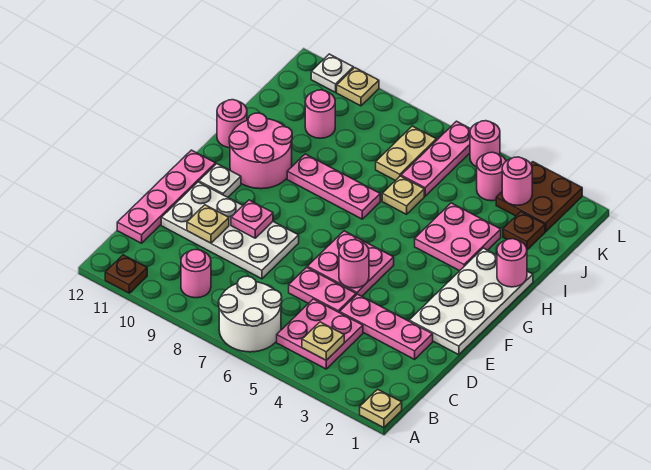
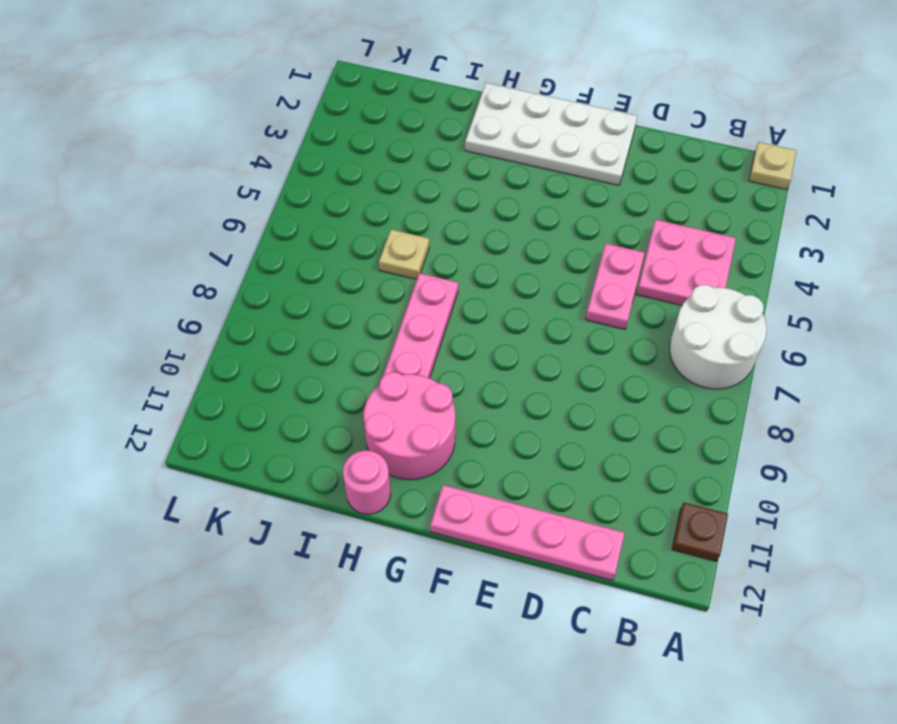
none -> pink round brick B9 level 1
none -> pink plate D2:D4 level 1
none -> white plate D8:E11 level 1
none -> pink plate E5:F6 level 1

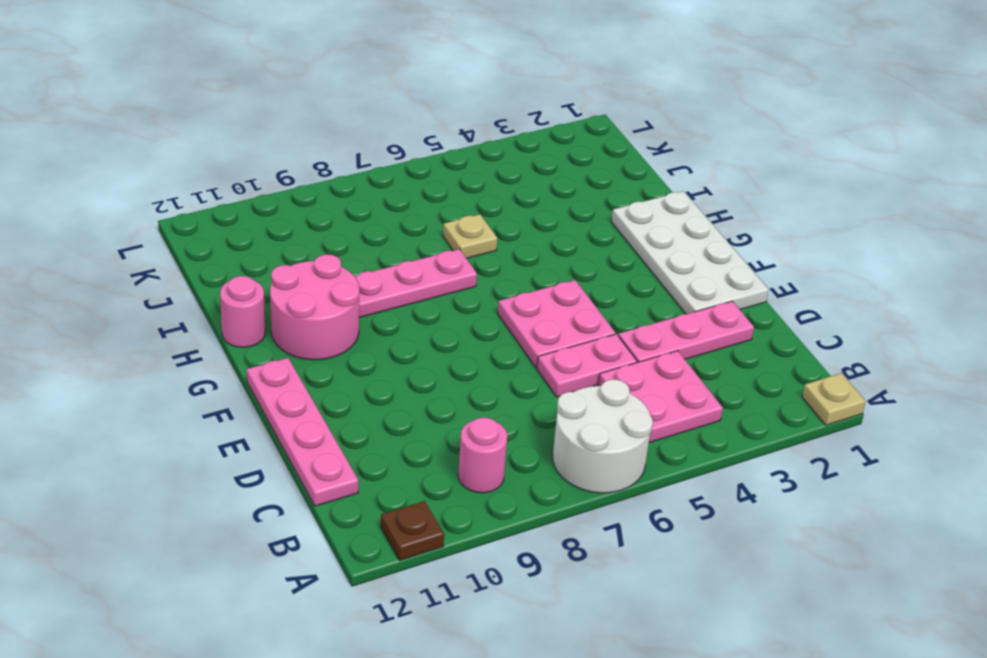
none -> white plate D8:E11 level 1
none -> white plate F11 level 1
none -> pink plate H3:I4 level 1
none -> brown plate J2 level 1

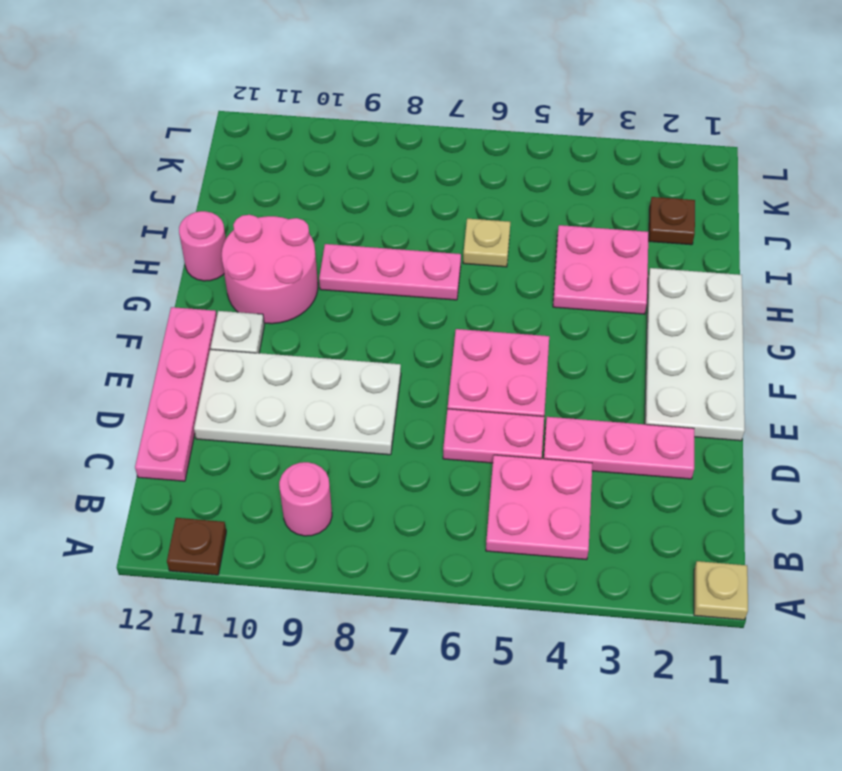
none -> white round brick A6:B7 level 1
none -> pink plate J6:L6 level 1
none -> tan plate J7:K7 level 1
none -> pink round brick J10 level 1

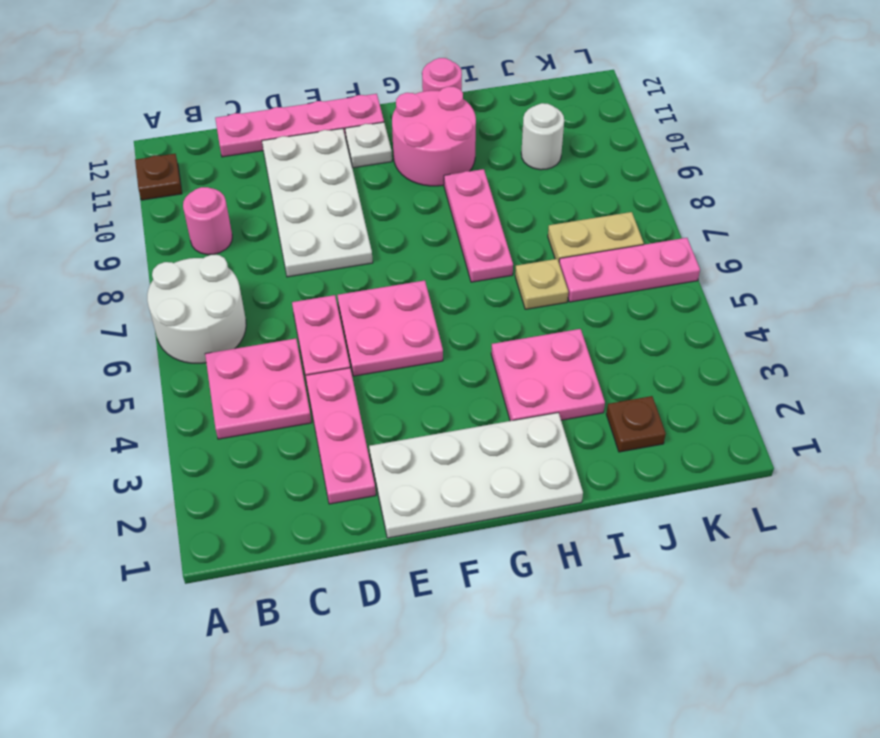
white round brick J10 level 1 -> pink round brick J10 level 1
none -> tan plate A1 level 1
none -> brown plate K2:L3 level 1
none -> pink round brick K4 level 1
none -> pink round brick L5 level 1

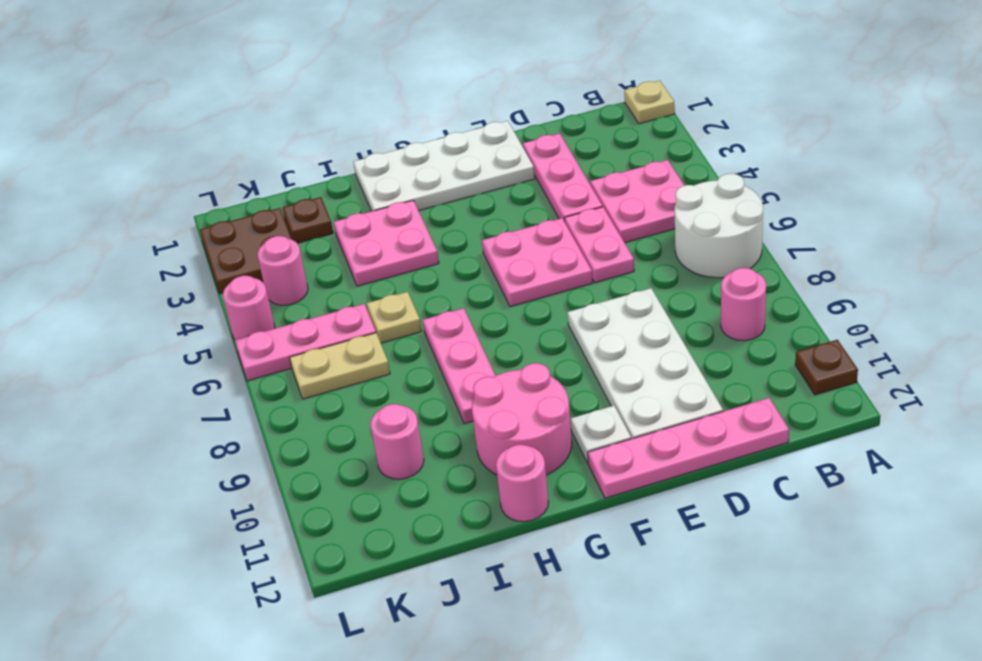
none -> tan plate L10 level 1
none -> white plate L11 level 1
none -> tan plate B4 level 2
none -> tan plate D10 level 2

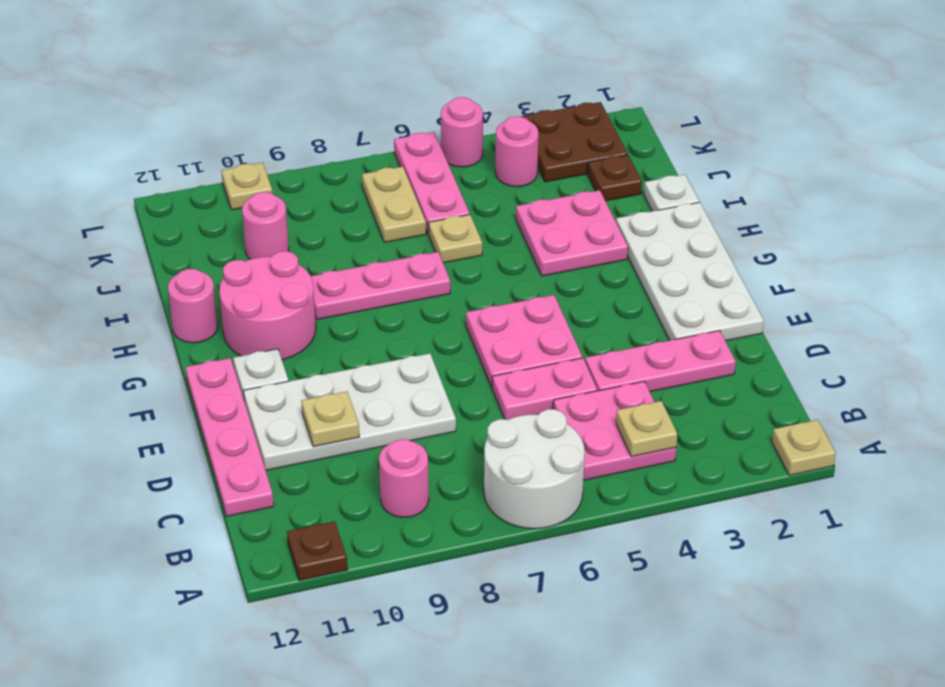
white plate I1 level 1 -> white plate L11 level 1
none -> pink round brick E5 level 2
none -> pink plate E9 level 2
none -> pink round brick H1 level 2
none -> pink round brick K3 level 2

